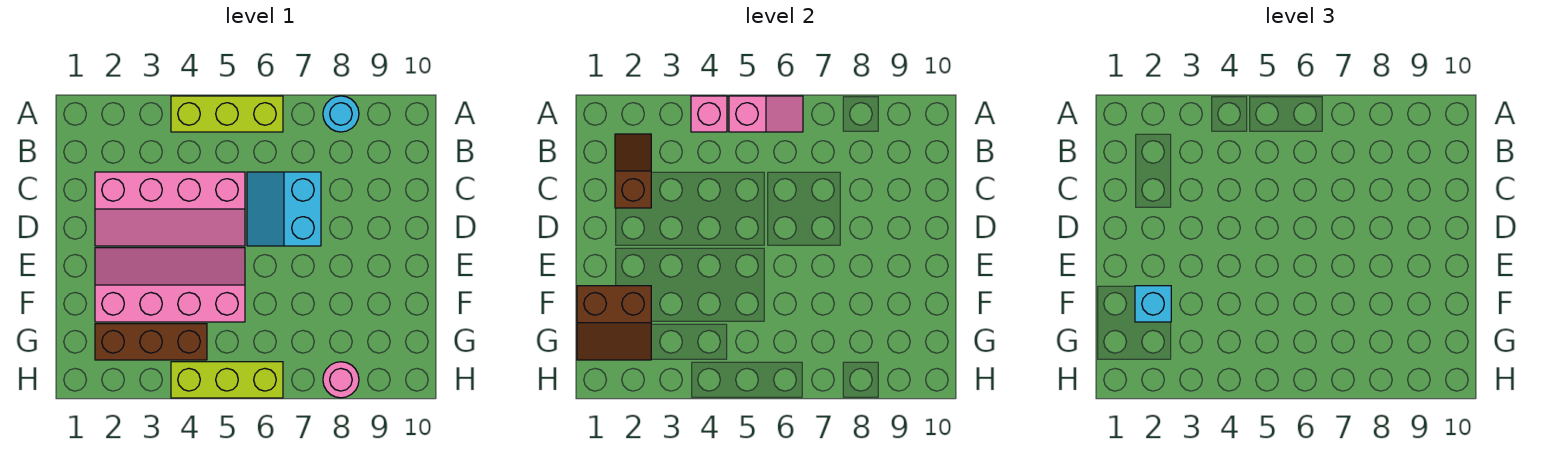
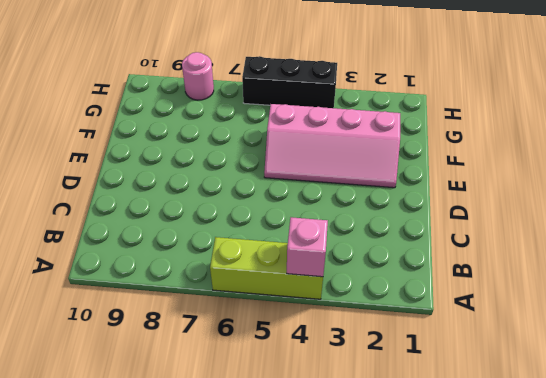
black brick H4:H6 level 1 -> lime brick H4:H6 level 1
none -> cyan round brick A8 level 1
none -> pink slope C2:D5 level 1 top C
none -> cyan slope C6:D7 level 1 top 7

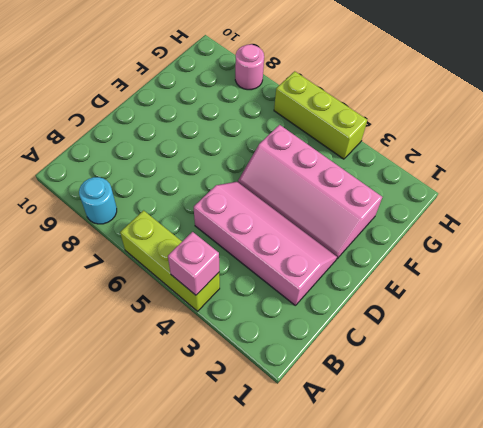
none -> cyan slope C6:D7 level 1 top 7
none -> brown brick G2:G4 level 1
none -> pink slope A5:A6 level 2 top 5

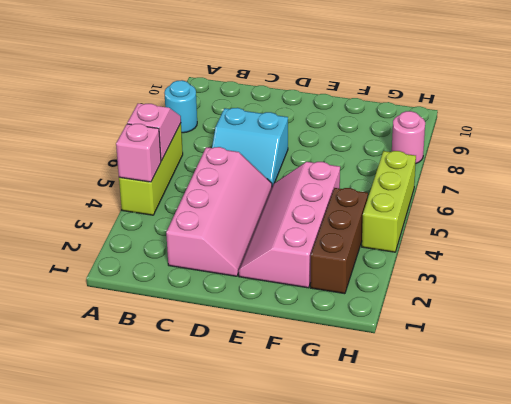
none -> brown slope B2:C2 level 2 top C
none -> brown slope F1:G2 level 2 top F
none -> cyan brick F2 level 3

